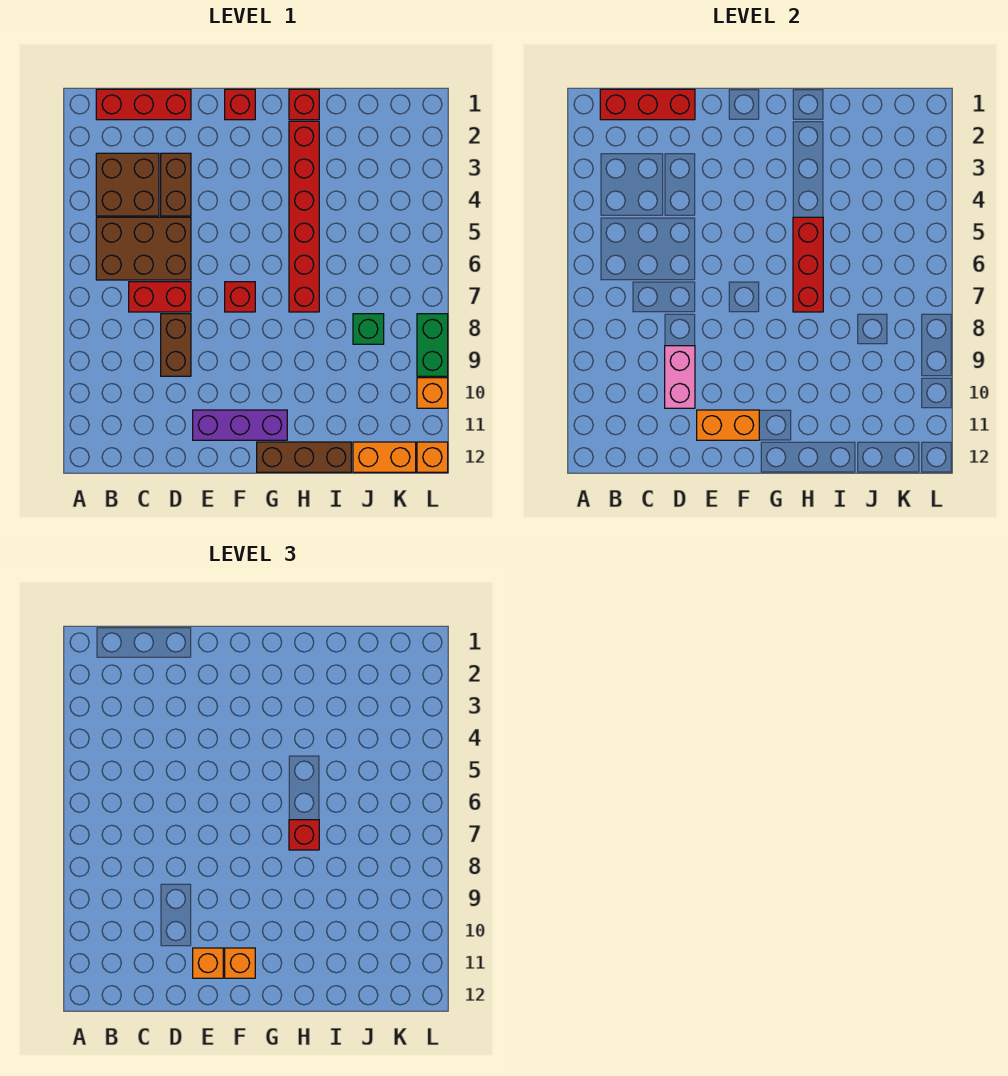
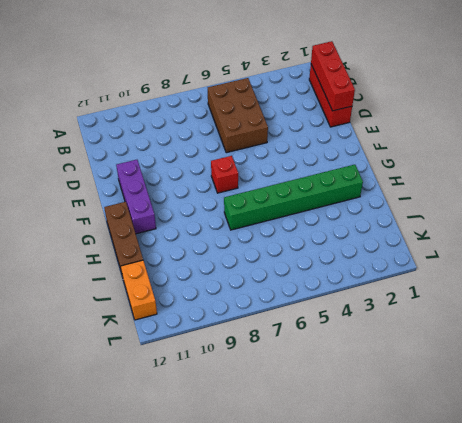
green brick H2:H7 level 1 -> red brick H2:H7 level 1
none -> brown brick B3:C4 level 1
none -> red brick C7:D7 level 1
none -> brown brick D3:D4 level 1

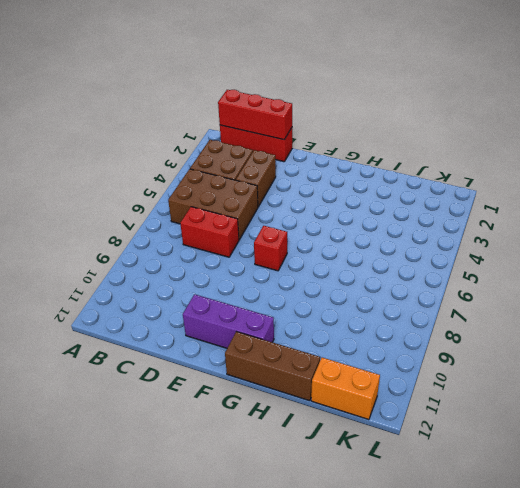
none -> brown brick D8:D9 level 1
none -> red brick F1 level 1
none -> red brick H1 level 1

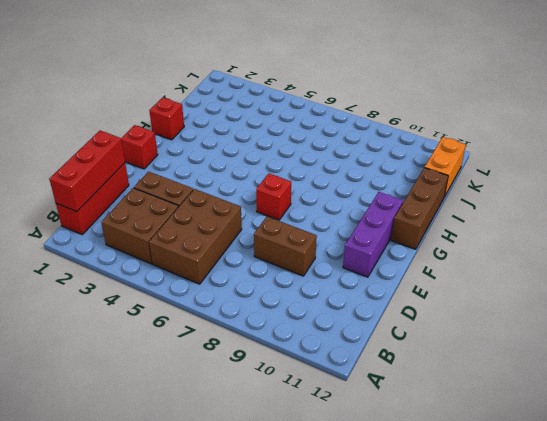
none -> red brick C7:D7 level 1
none -> red brick H2:H7 level 1
none -> green brick J8 level 1

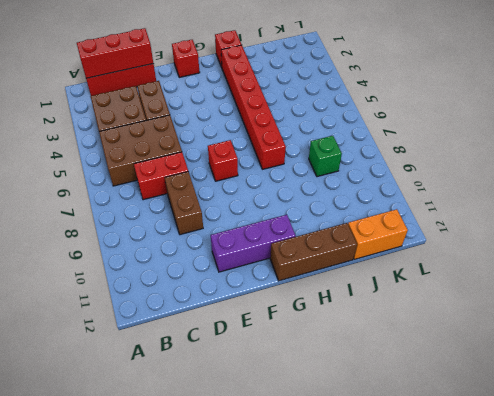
none -> green brick L8:L9 level 1
none -> orange brick L10 level 1
none -> orange brick L12 level 1

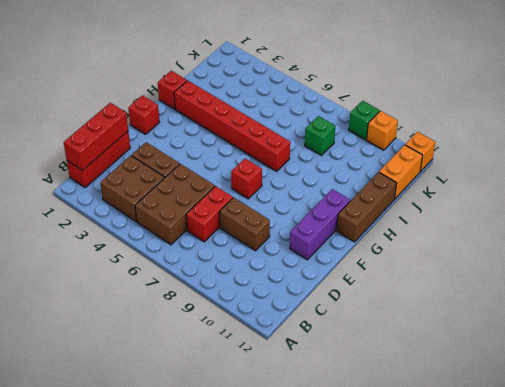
green brick L9 level 1 -> green brick L8:L9 level 1
none -> pink brick D9:D10 level 2
none -> orange brick E11:F11 level 2
none -> red brick H5:H7 level 2

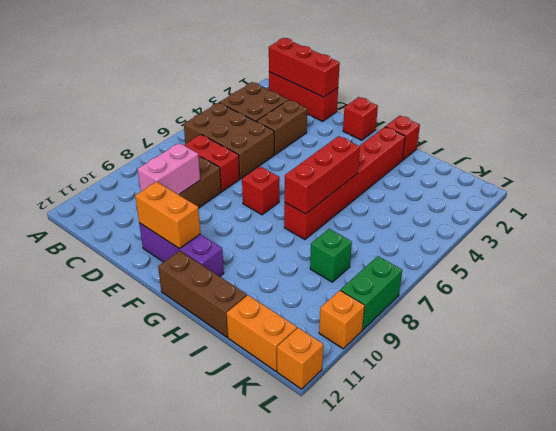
none -> orange brick E11 level 3
none -> orange brick F11 level 3
none -> red brick H7 level 3

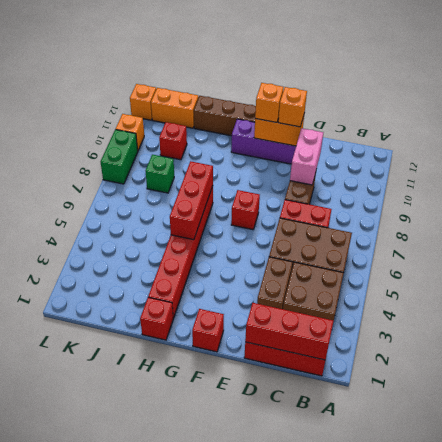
red brick J10 level 1 -> red brick H7 level 3

